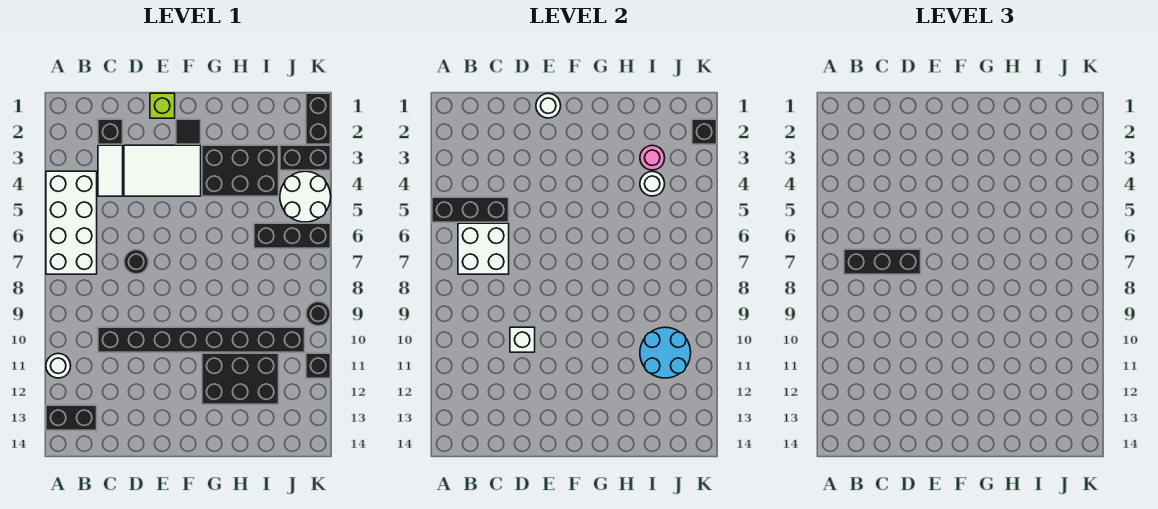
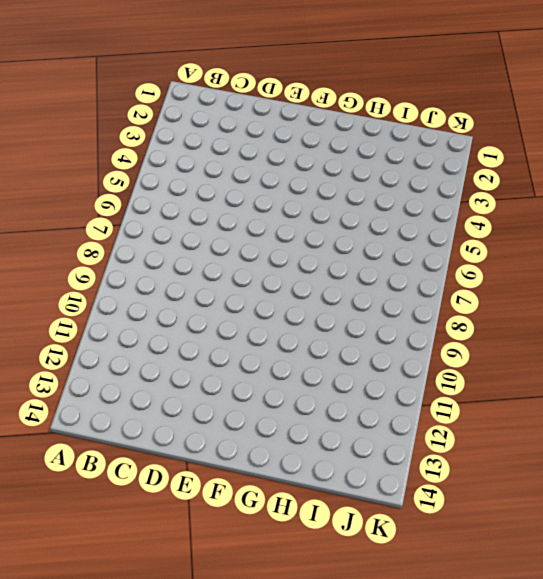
none -> white brick A4:B7 level 1
none -> white round brick A11 level 1
none -> black brick A13:B13 level 1

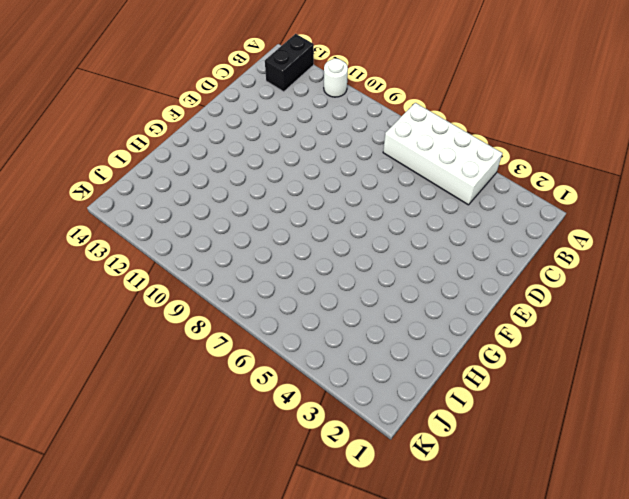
none -> black brick C2 level 1
none -> white tile C3:C4 level 1
none -> black brick C10:J10 level 1

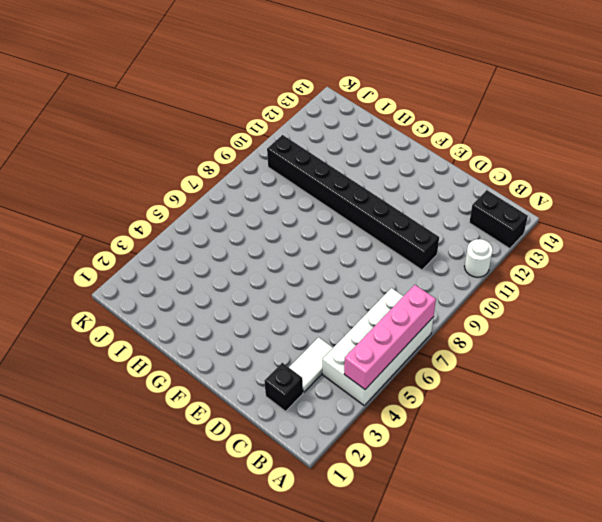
pink brick A4:A7 level 2 -> black brick A5:C5 level 2
none -> white tile D3:F4 level 1
none -> black round brick D7 level 1
none -> lime brick E1 level 1

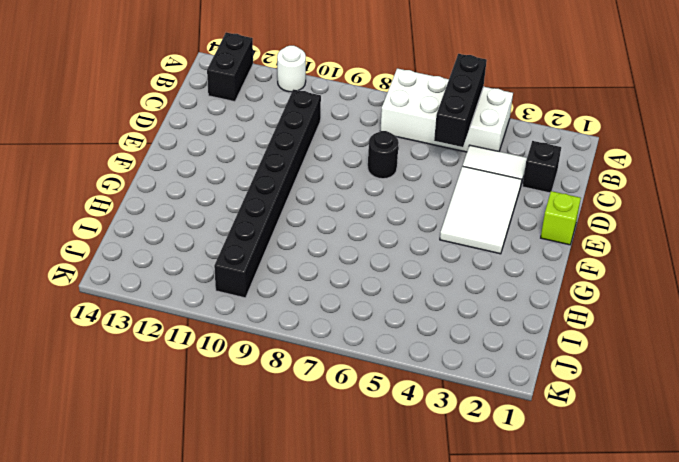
none -> black tile F2 level 1
none -> black brick G3:I4 level 1
none -> black brick G11:I12 level 1

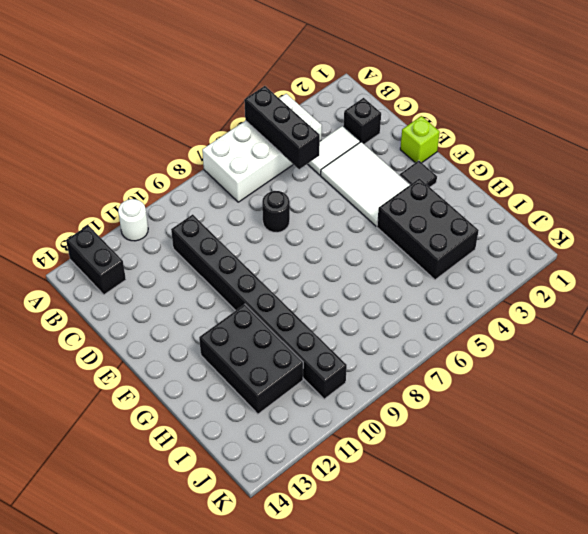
none -> black brick I6:K6 level 1
none -> black brick J3:K3 level 1
none -> white round brick J4:K5 level 1

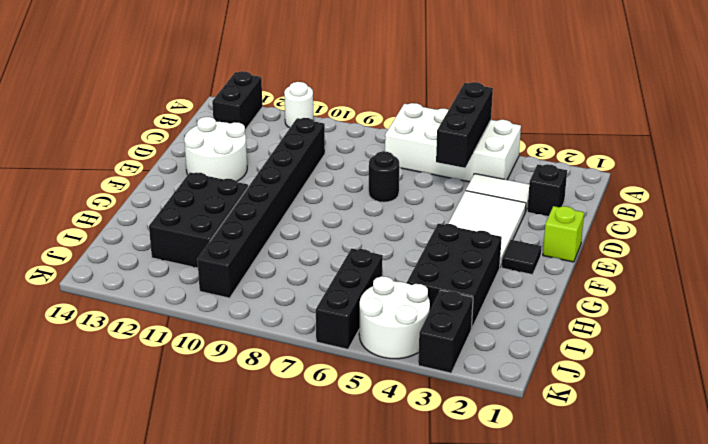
white round brick D12:E13 level 1 -> none
none -> black brick K1:K2 level 1
none -> black round brick K9 level 1
none -> black brick K11 level 1

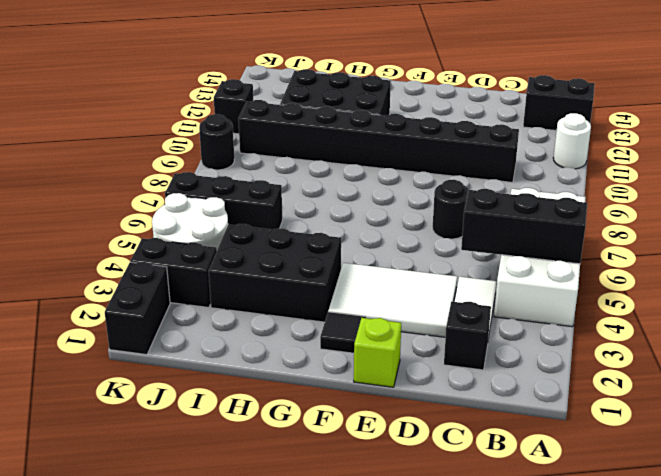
none -> white brick B6:C7 level 2
none -> white brick D10 level 2
none -> white round brick E1 level 2

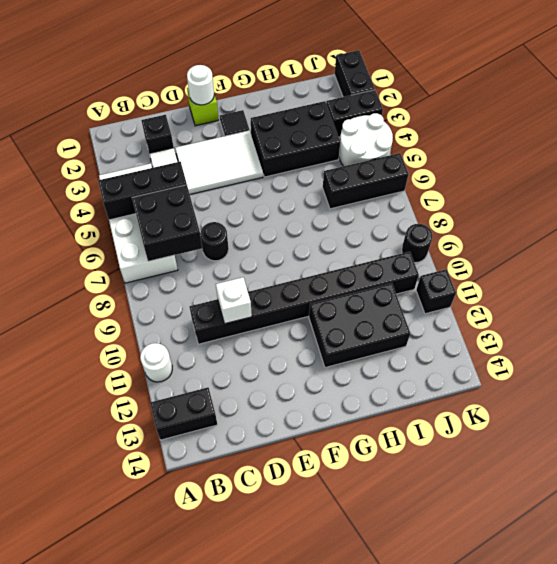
black brick B6:C7 level 2 -> white brick B6:C7 level 2
none -> pink round brick I3 level 2
none -> white round brick I4 level 2
none -> cyan round brick I10:J11 level 2

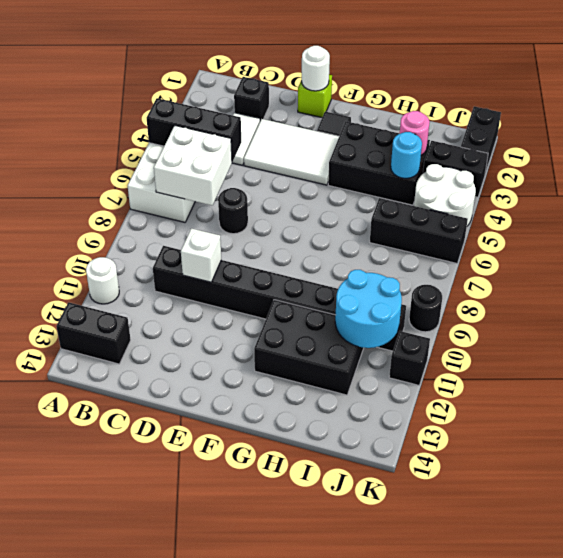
cyan round brick I4 level 2 -> white round brick I4 level 2
none -> black brick K2 level 2
none -> black brick B7:D7 level 3

